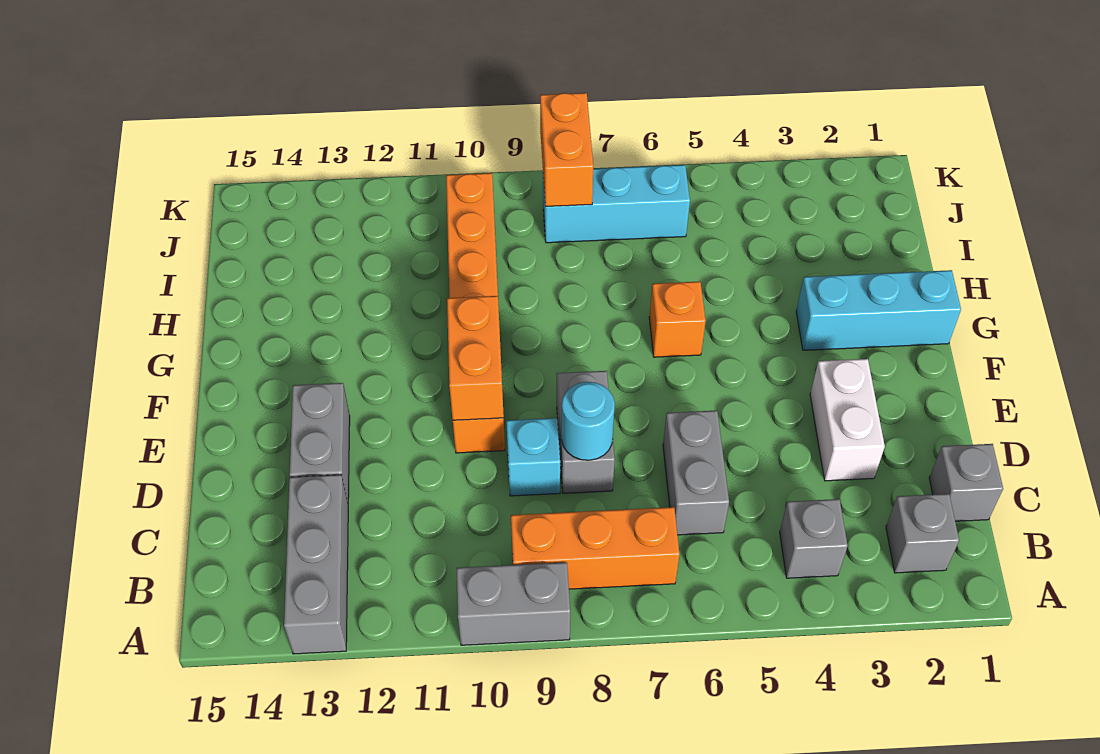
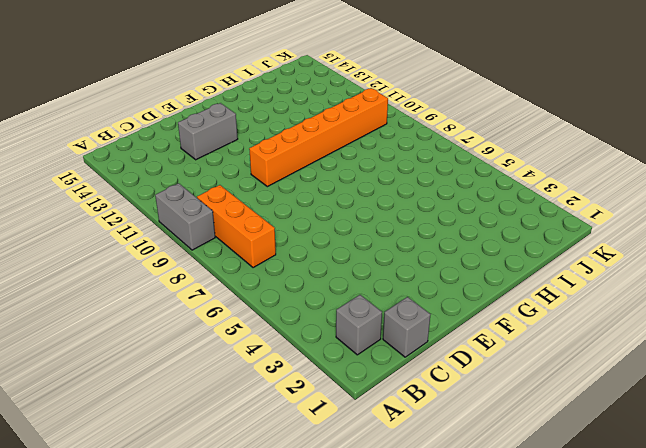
none -> grey brick A13:C13 level 1
none -> grey brick B4 level 1
none -> grey brick C6:D6 level 1

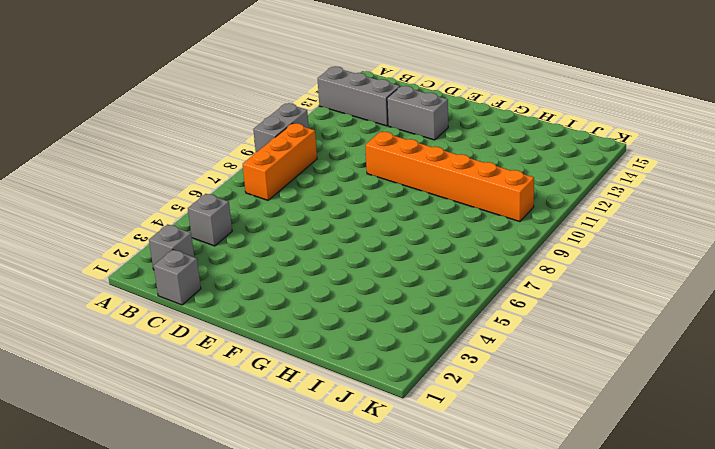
none -> grey brick C6:D6 level 1
none -> white brick D3:E3 level 1
none -> grey brick D8:E8 level 1

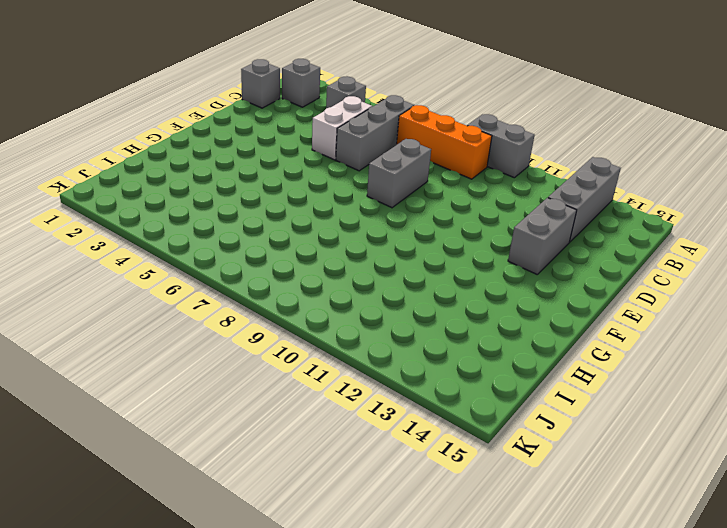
grey brick B6:D6 level 1 -> grey brick C6:D6 level 1
white brick C5:D5 level 1 -> white brick D3:E3 level 1
none -> cyan brick D9 level 1
none -> orange brick E10:J10 level 1
none -> cyan brick G1:G3 level 1

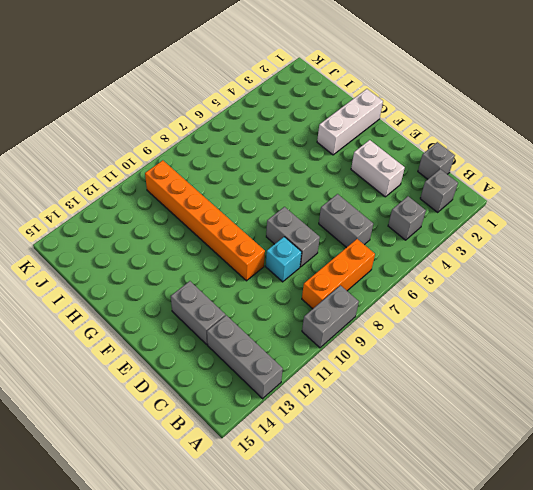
white brick G1:G3 level 1 -> cyan brick G1:G3 level 1
none -> orange brick G6 level 1
none -> cyan brick J6:J8 level 1
none -> cyan round brick D8 level 2

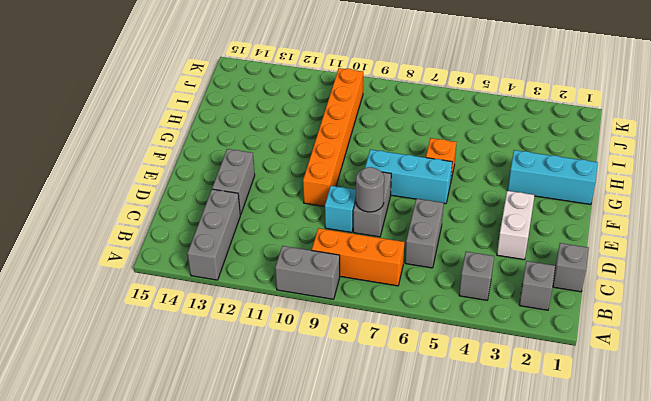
grey round brick D8 level 2 -> cyan round brick D8 level 2
cyan brick F6:F8 level 1 -> cyan brick J6:J8 level 1
none -> orange brick E10:F10 level 2
none -> orange brick J8:K8 level 2

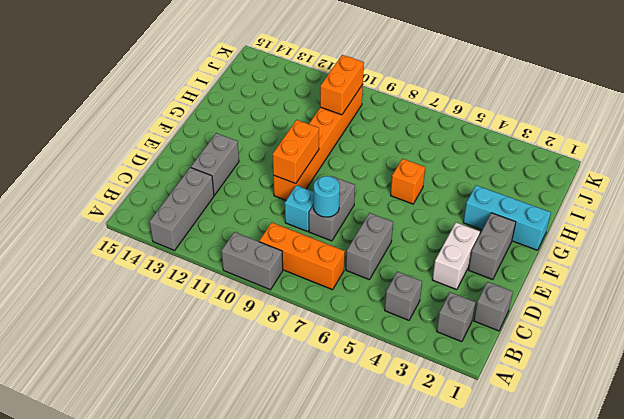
grey brick E2:F2 level 1 -> none
orange brick I10:J10 level 2 -> orange brick J8:K8 level 2
none -> cyan brick J6:J8 level 1

